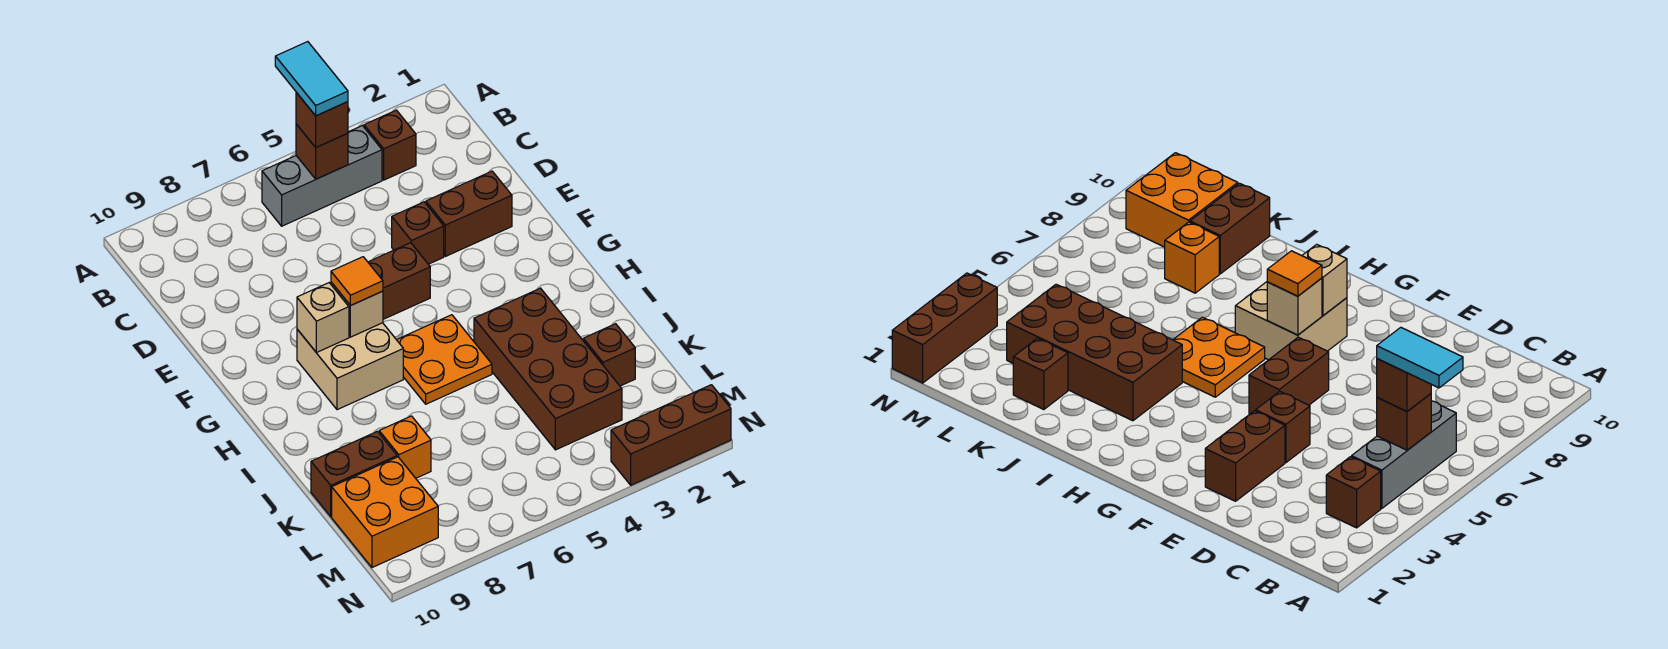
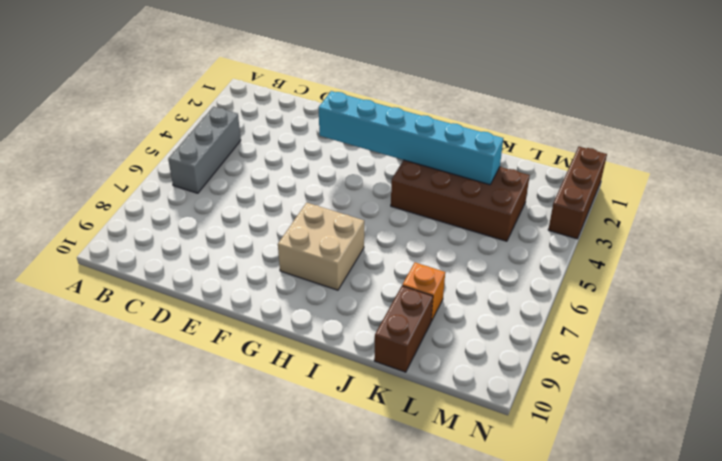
cyan brick F3:K3 level 2 -> none
none -> brown brick B3 level 1
none -> brown brick E2:E3 level 1
none -> brown brick E4 level 1

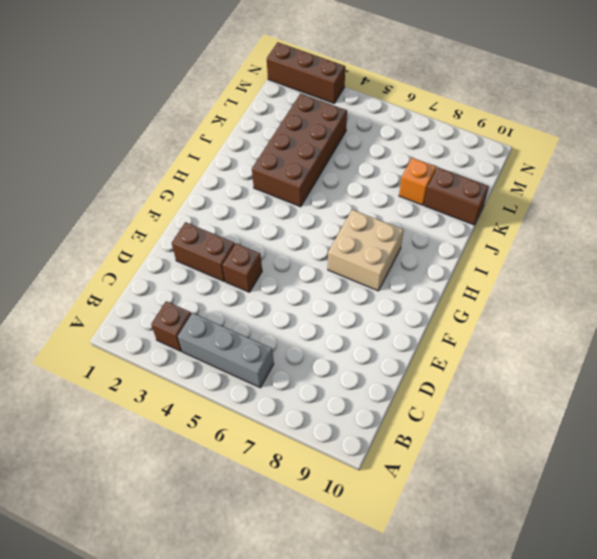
none -> brown brick F5:F6 level 1
none -> orange plate H5:I6 level 1
none -> brown brick K2 level 1

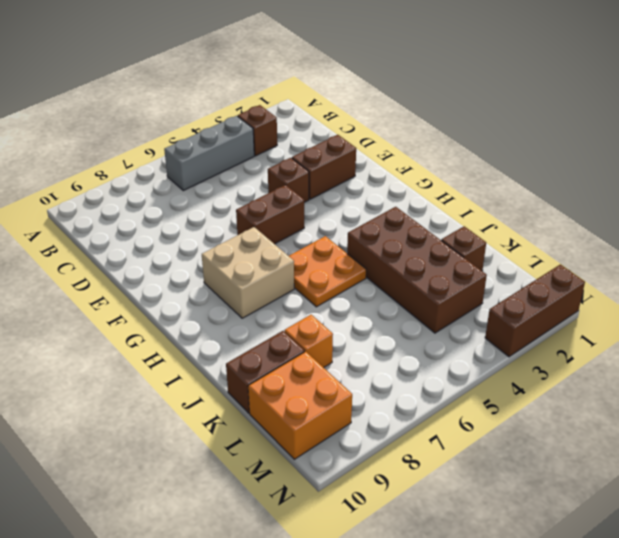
none -> brown brick B5 level 2
none -> tan brick G7 level 2
none -> tan brick G8 level 2

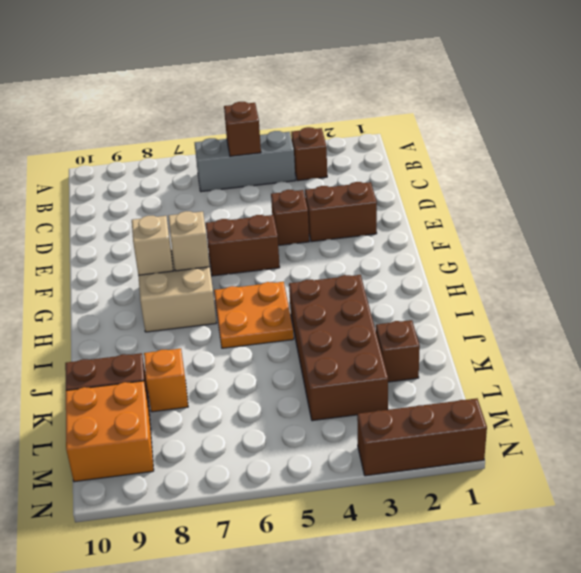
none -> brown brick B5 level 3
none -> orange tile G7 level 3
none -> cyan tile A5:B5 level 4

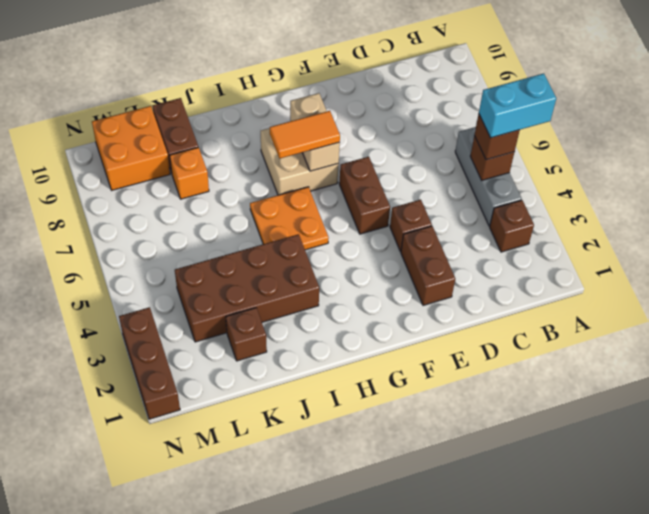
cyan brick A5:B5 level 4 -> cyan tile A5:B5 level 4
orange tile G7:H7 level 3 -> orange tile G7 level 3

